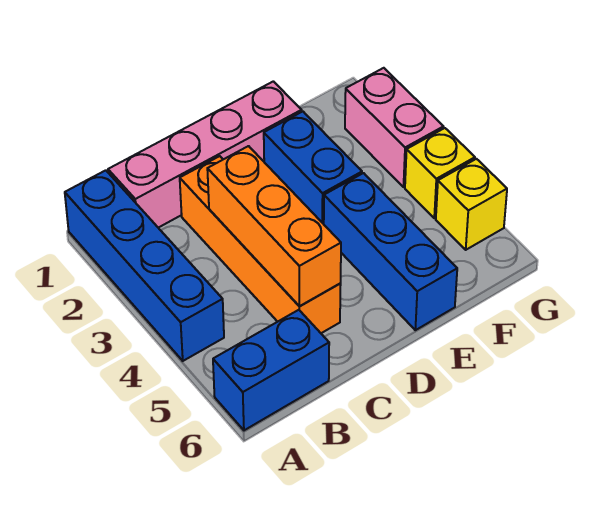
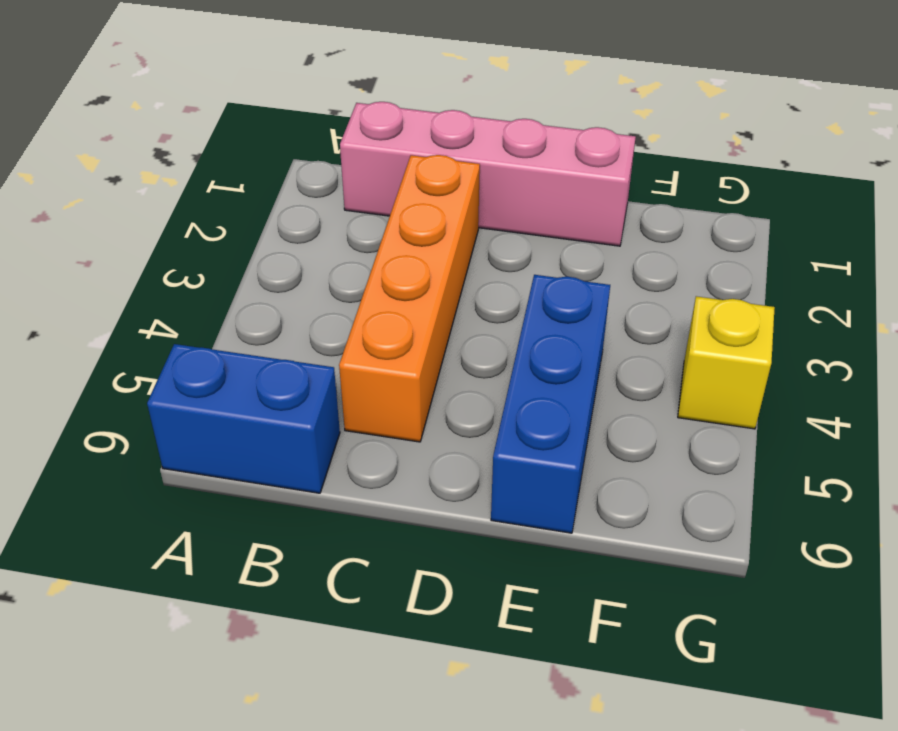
none -> blue brick A1:A4 level 1
none -> blue brick E2:E3 level 1

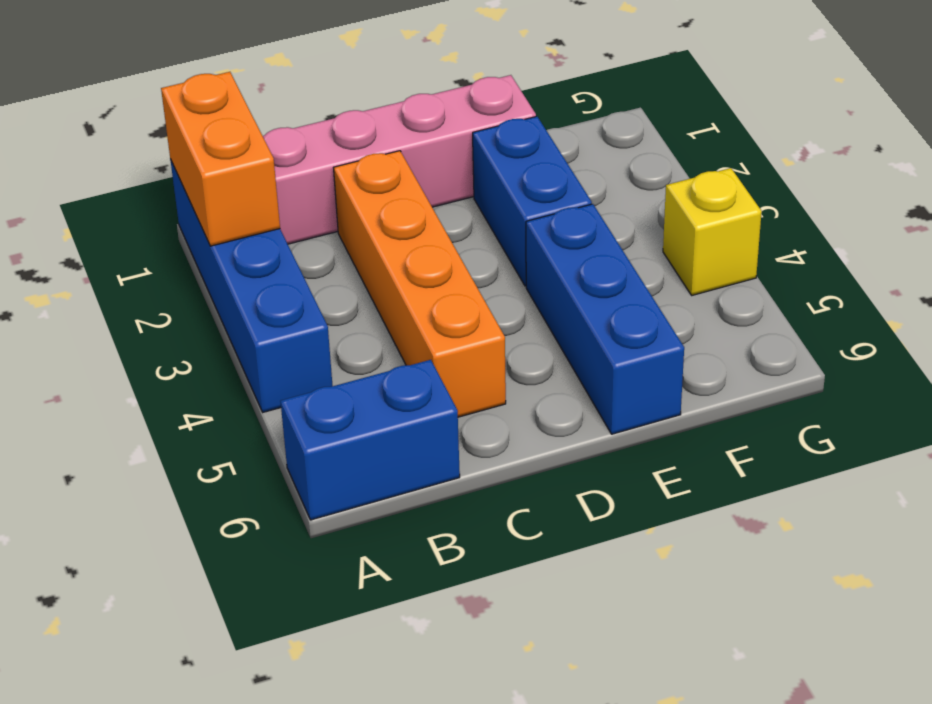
orange brick A1:A2 level 2 -> none
none -> pink brick G2:G3 level 1
none -> yellow brick G5 level 1

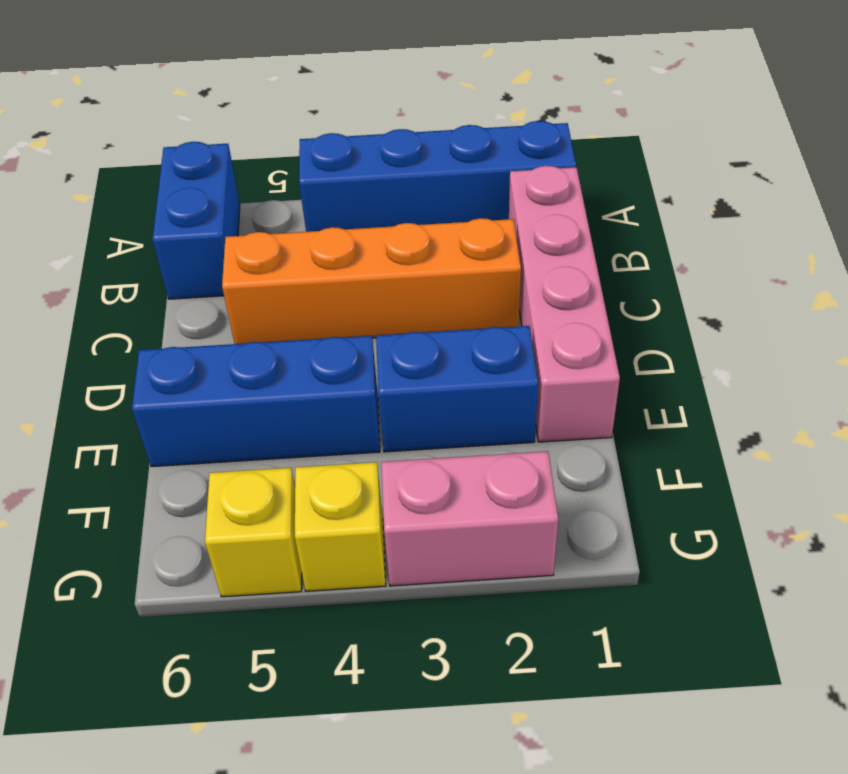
none -> orange brick C3:C5 level 2

